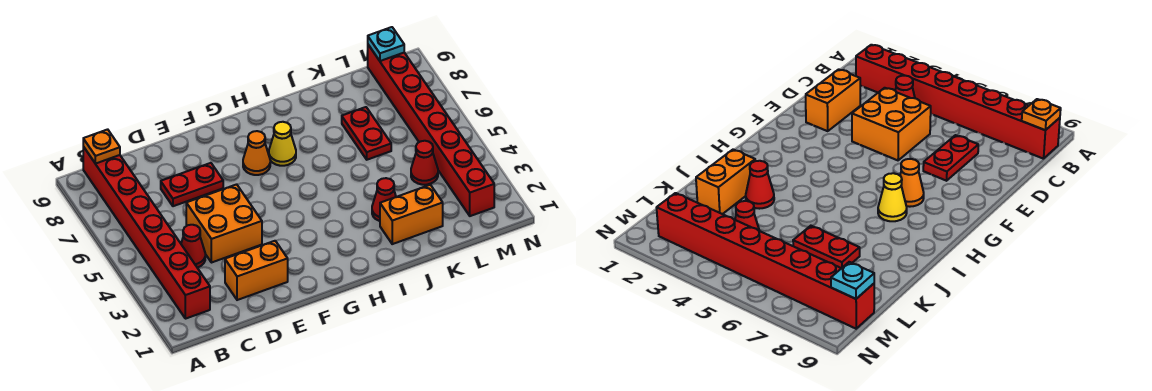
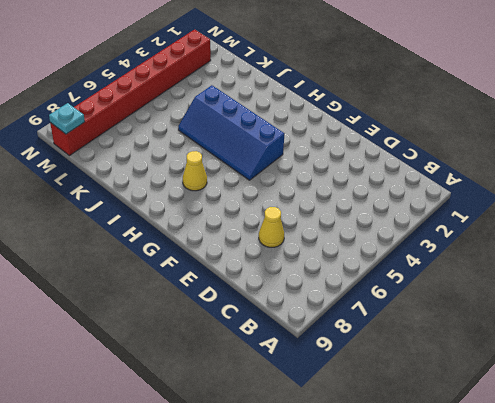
yellow cone D7 level 1 -> red plate D7:E7 level 1
blue slope G4:J5 level 1 top 4 -> none
none -> red brick B2:B9 level 1
none -> red cone C4 level 1
none -> orange brick D2:E2 level 1

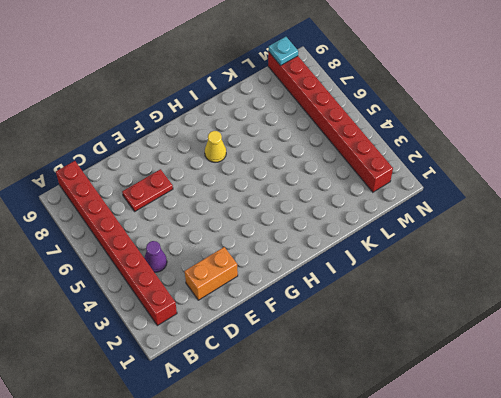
purple cone C4 level 1 -> red cone C4 level 1
none -> orange brick D4:E5 level 1
none -> orange cone G7 level 1
none -> orange brick J2:K2 level 1

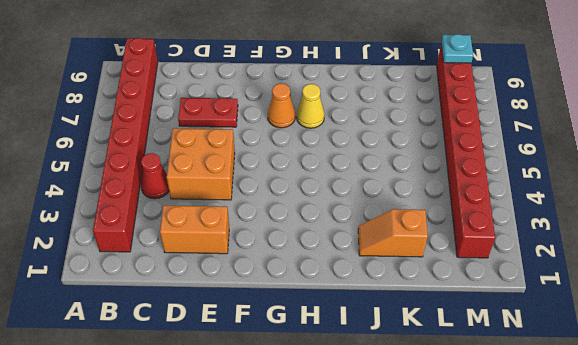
orange slope J2:K2 level 1 top K -> orange brick J2:K2 level 1
none -> red cone J3 level 1
none -> red plate K6:K7 level 1
none -> red cone L4 level 1

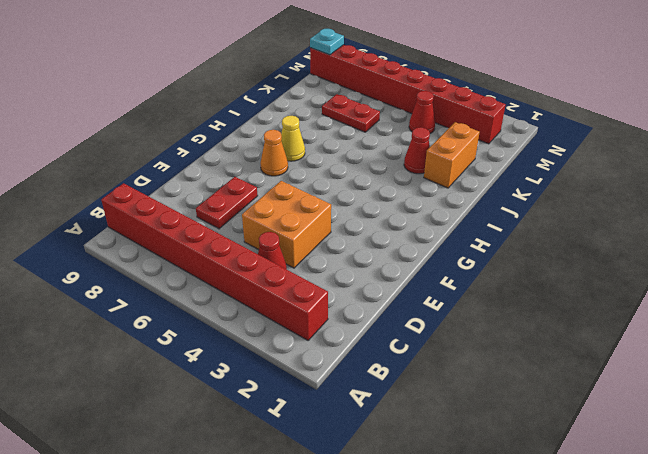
none -> orange brick D2:E2 level 1
none -> orange plate B9 level 2

